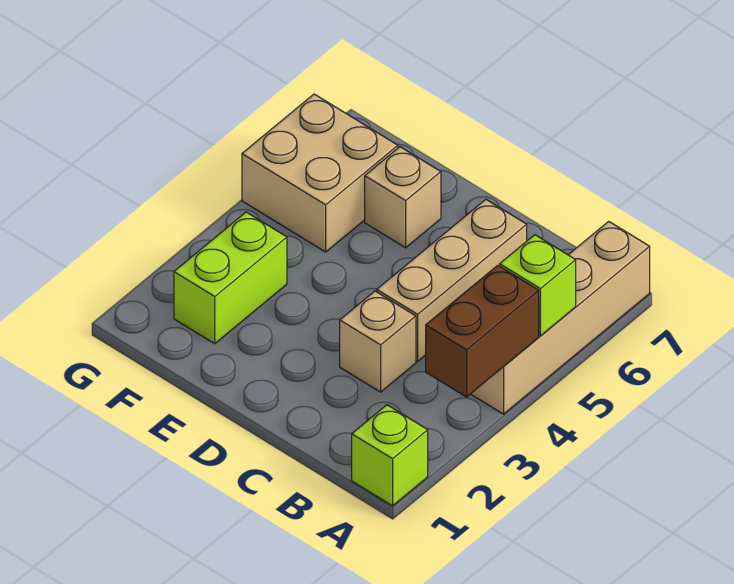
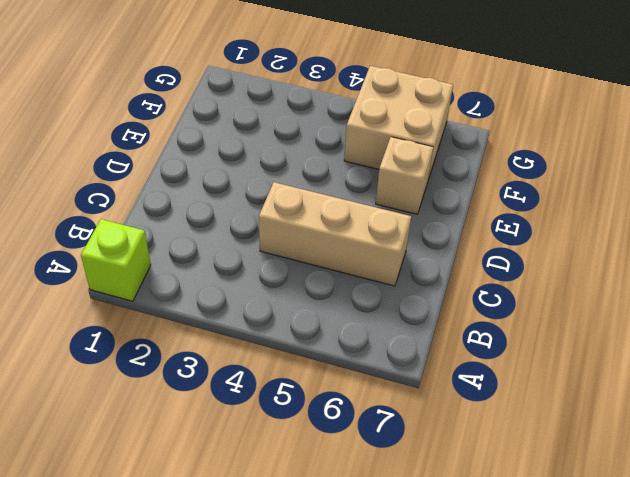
none -> tan brick A4:A7 level 1
none -> tan brick C3 level 1

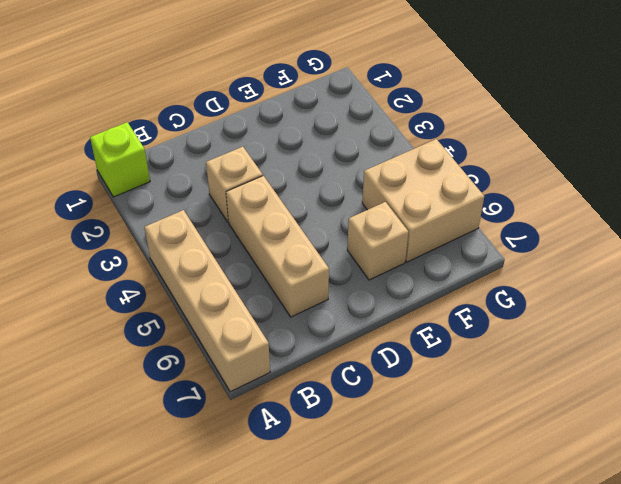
none -> lime brick F2:F3 level 1
none -> brown brick A3:A4 level 2

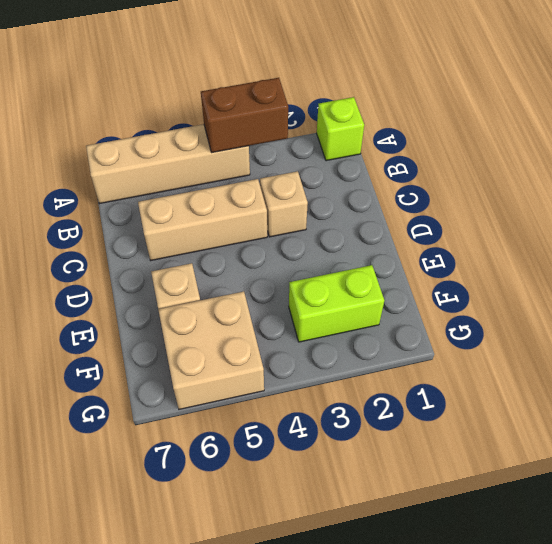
none -> lime brick A5 level 2

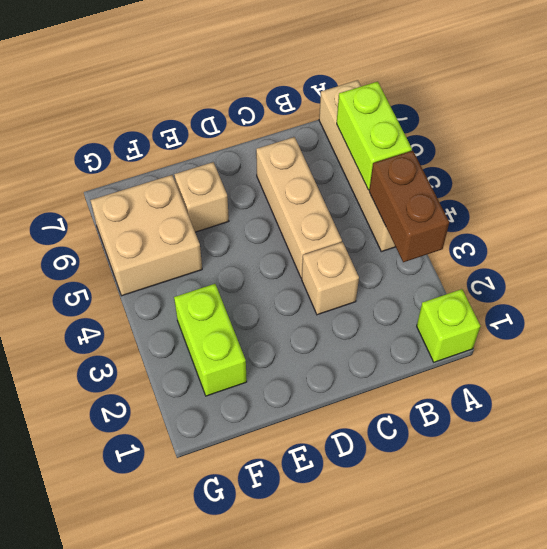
lime brick A5:A6 level 2 -> lime brick A5 level 2

